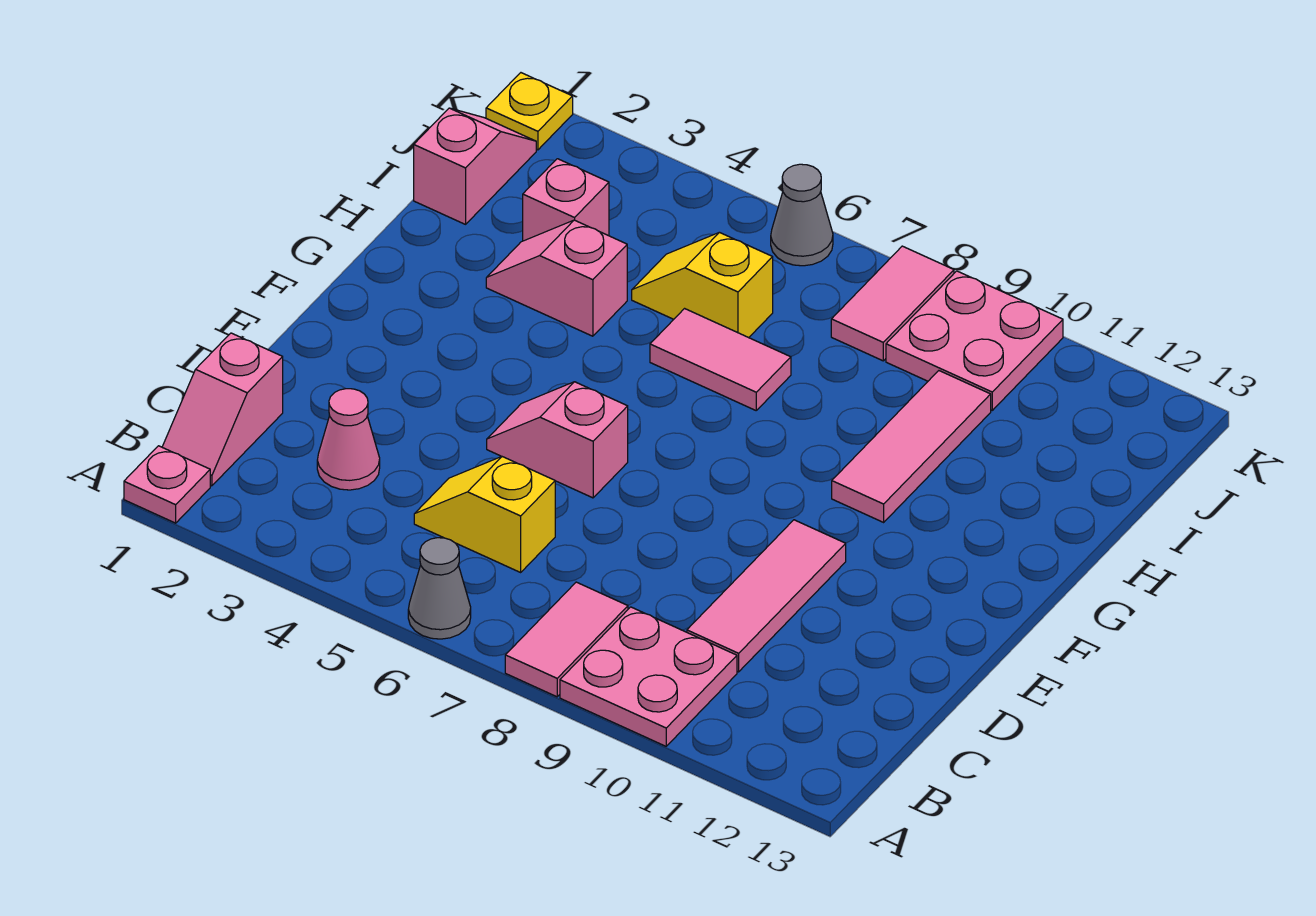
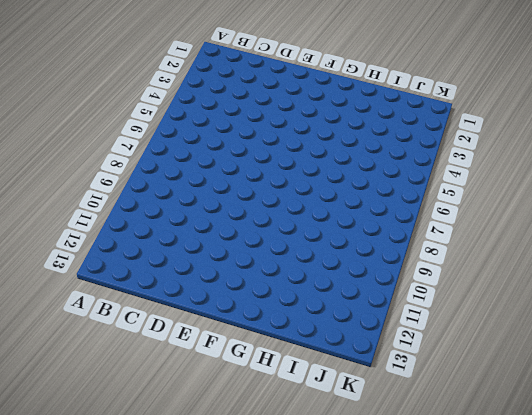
none -> pink plate A1 level 1
none -> grey cone A6 level 1
none -> pink tile A8:B8 level 1

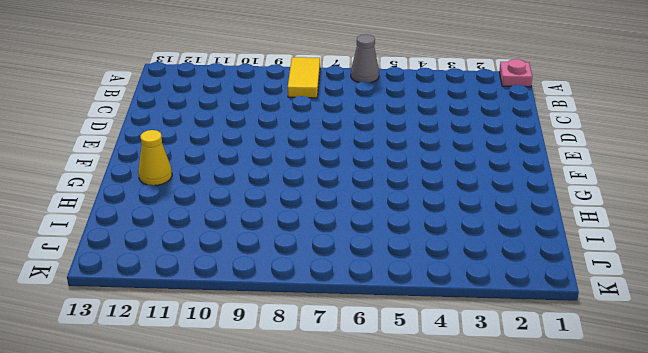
yellow tile A8:B8 level 1 -> pink tile A8:B8 level 1
yellow cone G12 level 1 -> none
none -> pink plate A9:B10 level 1
none -> pink slope B1:C1 level 1 top C
none -> pink cone C3 level 1

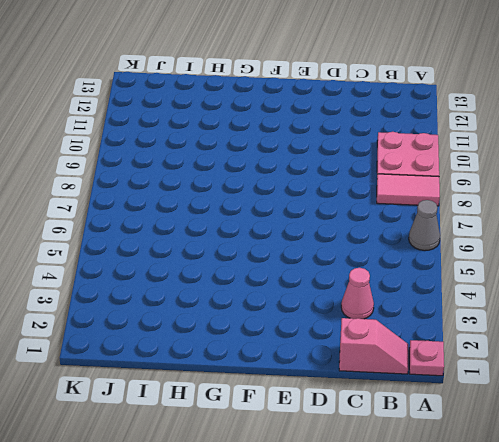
none -> yellow slope C5:C6 level 1 top 6
none -> pink tile C10:E10 level 1
none -> pink slope E5:E6 level 1 top 6

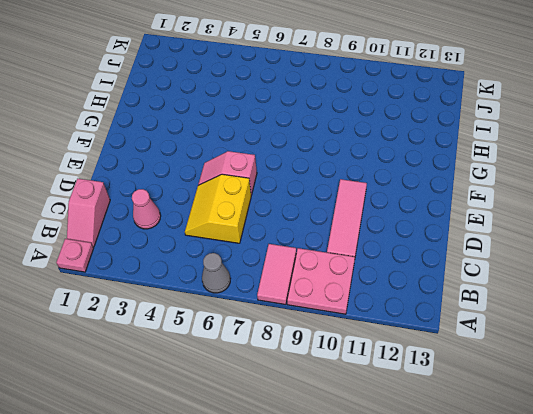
yellow slope C5:D6 level 1 top 6 -> yellow slope C5:C6 level 1 top 6
none -> pink tile G10:I10 level 1
none -> pink slope H3:H4 level 1 top 4
none -> pink tile H6:H7 level 1

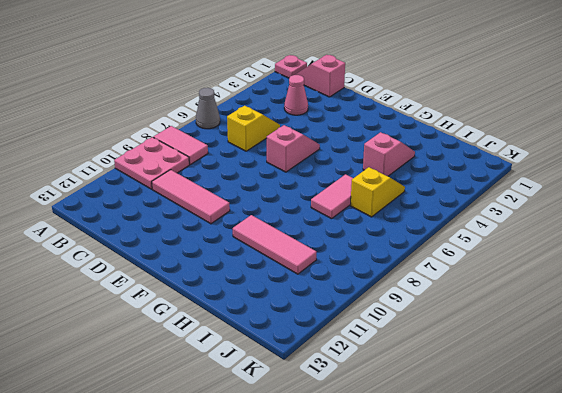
none -> pink slope I1:J1 level 1 top I
none -> pink brick I3 level 1
none -> pink tile J8:K8 level 1

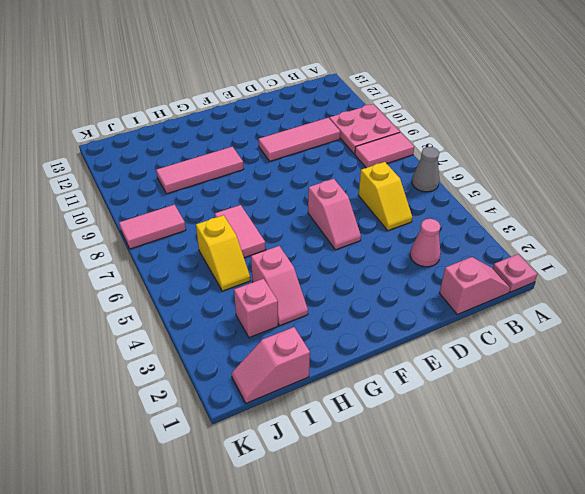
none -> pink plate J9:K10 level 1
none -> yellow plate K1 level 1
none -> grey cone K6 level 1

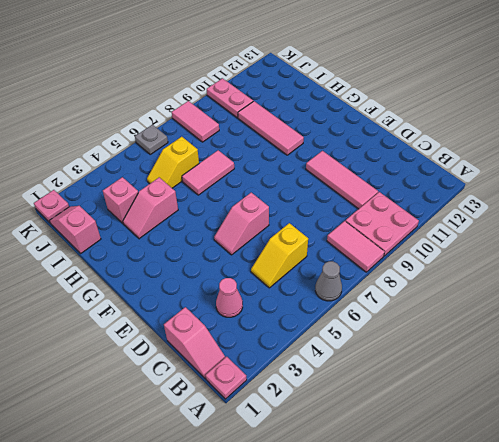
pink plate J10:K10 level 1 -> pink plate J9:K10 level 1
pink plate K1 level 1 -> yellow plate K1 level 1
grey plate K6 level 1 -> grey cone K6 level 1

